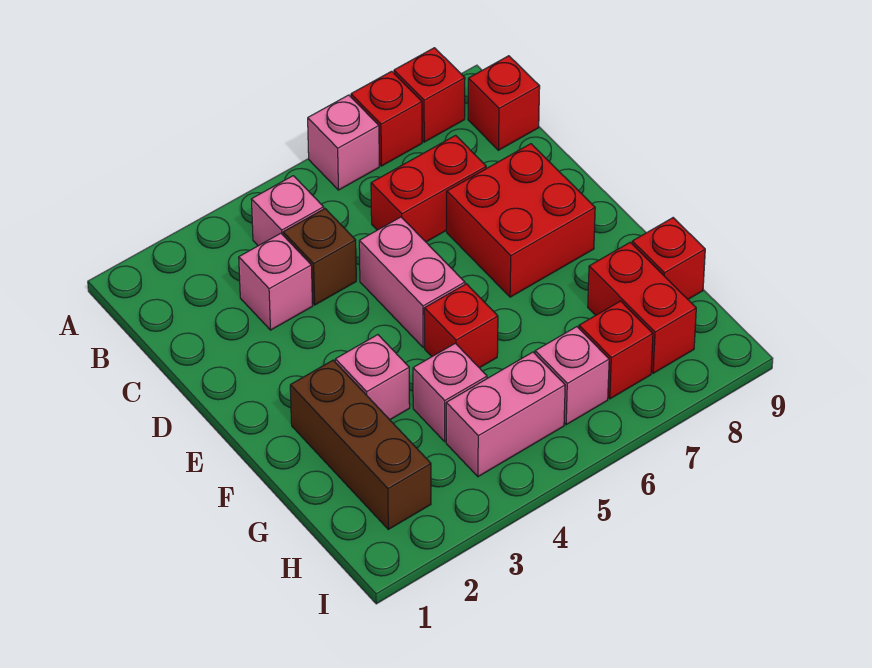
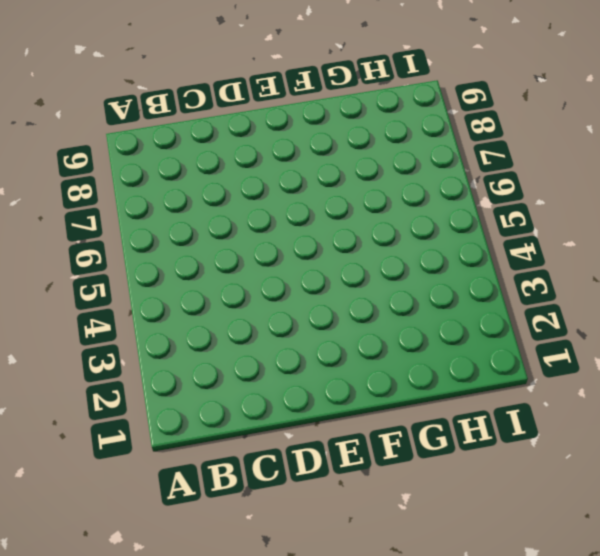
none -> pink brick A6 level 1
none -> red brick A7 level 1
none -> red brick A8 level 1

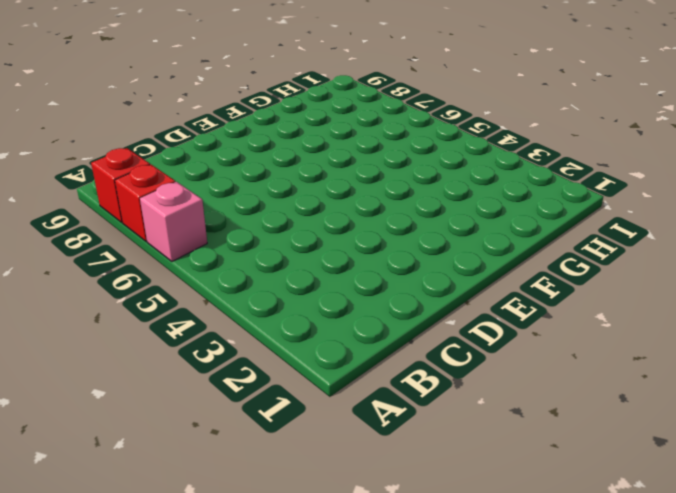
none -> pink brick B4 level 1
none -> red brick B9 level 1
none -> pink brick C3 level 1

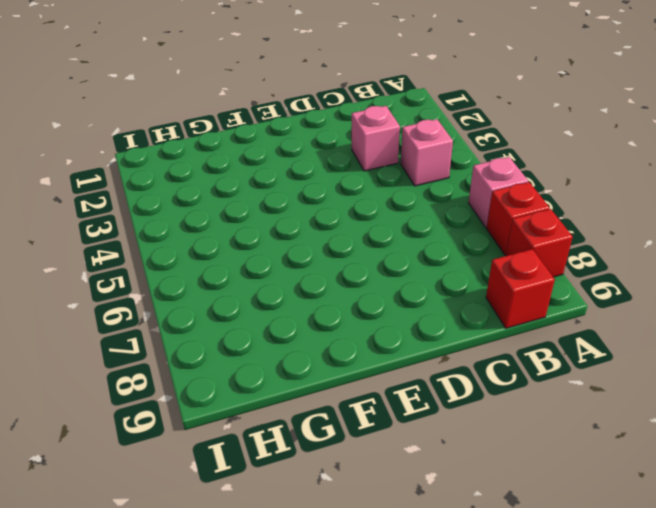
none -> brown brick C4 level 1
none -> red brick C6:C7 level 1
none -> pink brick D5:E5 level 1

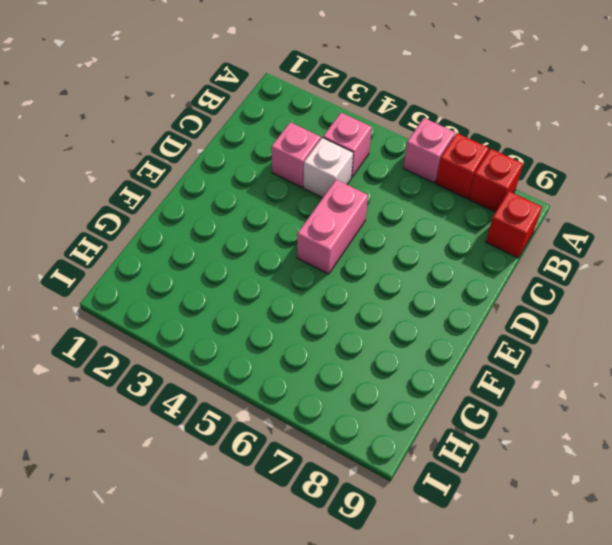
white brick C4 level 1 -> brown brick C4 level 1
none -> red brick C6:C7 level 1
none -> red brick D7:E8 level 1
none -> brown brick F2:H2 level 1

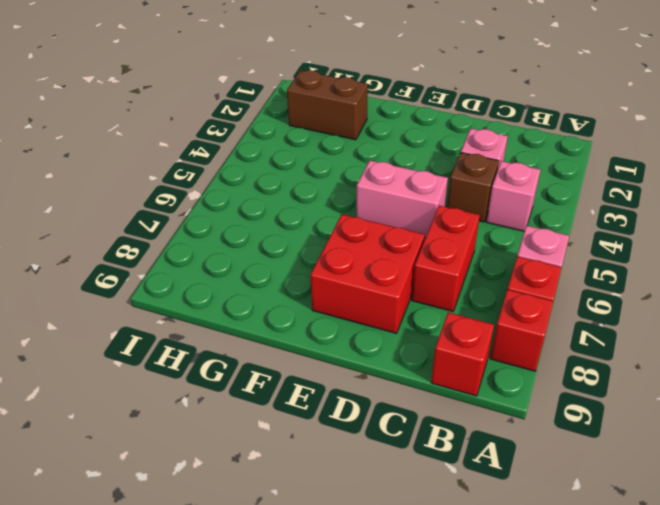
brown brick G2:H2 level 1 -> brown brick F2:H2 level 1
none -> pink brick F3 level 1
none -> red brick F5 level 1
none -> pink brick G4 level 1

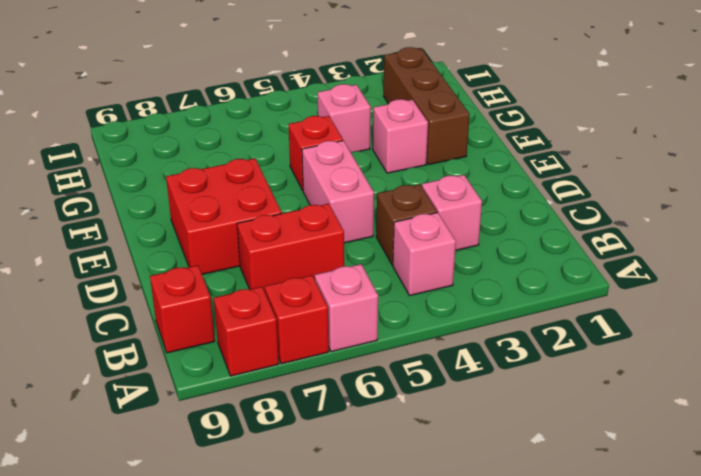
none -> red brick G8:H8 level 1
none -> red brick G9 level 1
none -> pink brick H4:H5 level 1

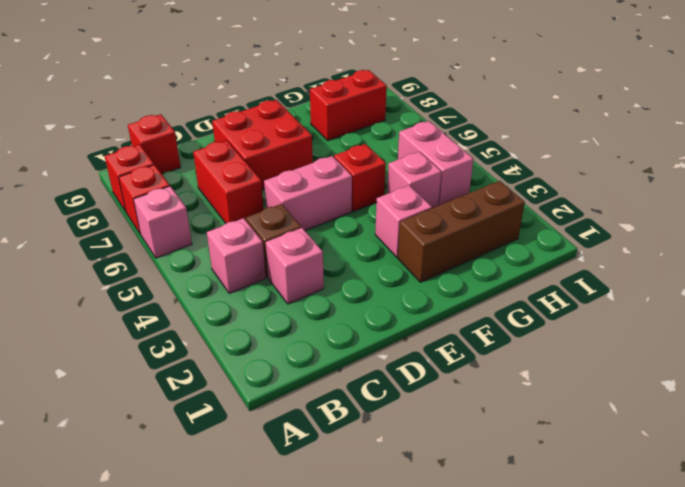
none -> red brick G9 level 1
none -> pink brick H6 level 1
none -> red brick H7 level 1

